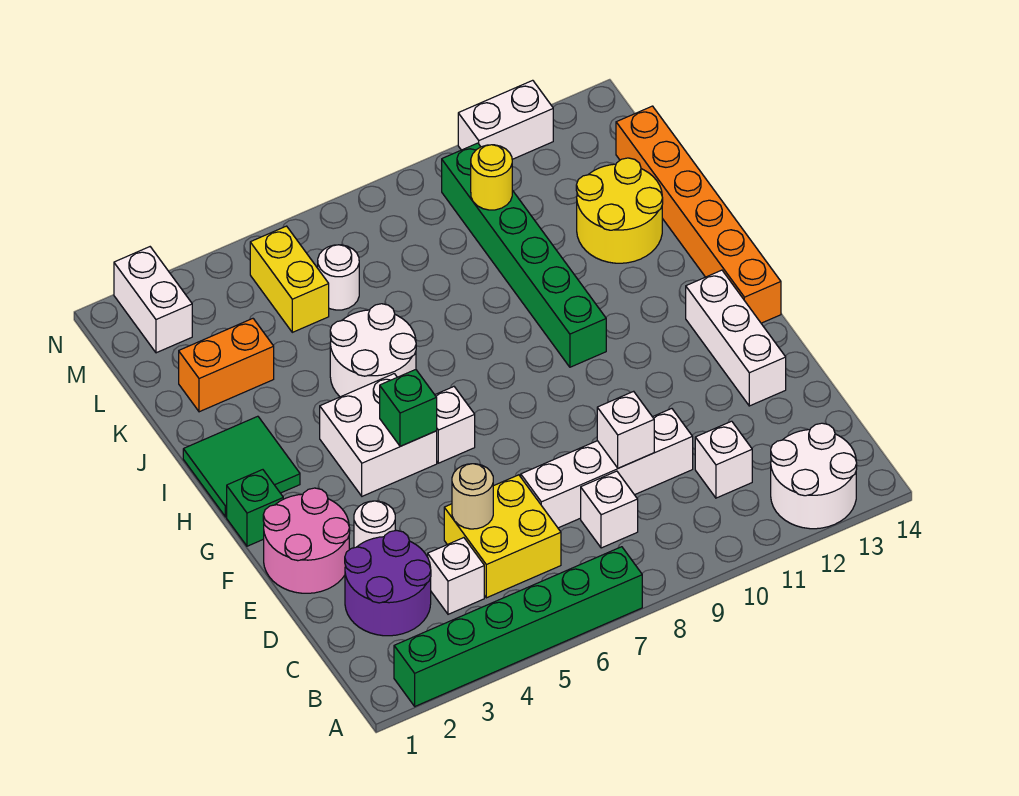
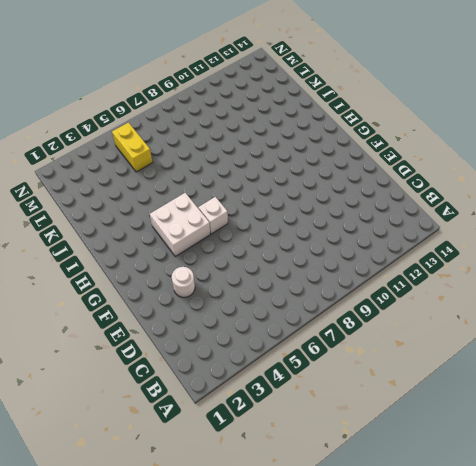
none -> green brick A2:A7 level 1
none -> white round brick A12:B13 level 1
none -> purple round brick C2:D3 level 1

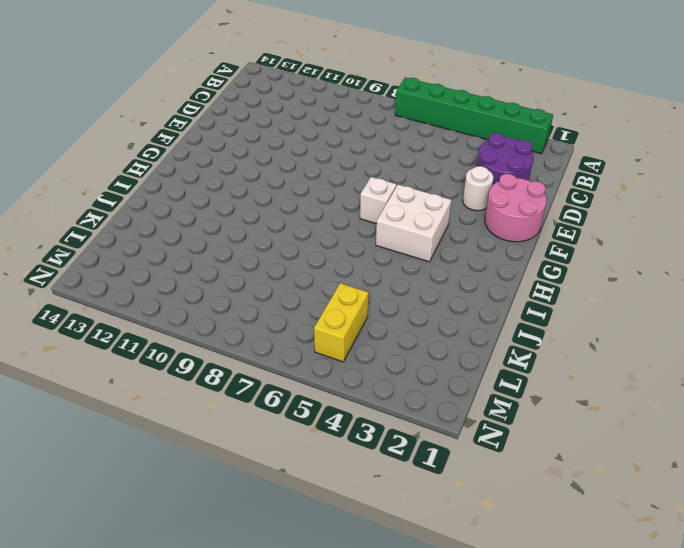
none -> white round brick A12:B13 level 1
none -> white brick C4 level 1
none -> yellow brick C5:D6 level 1

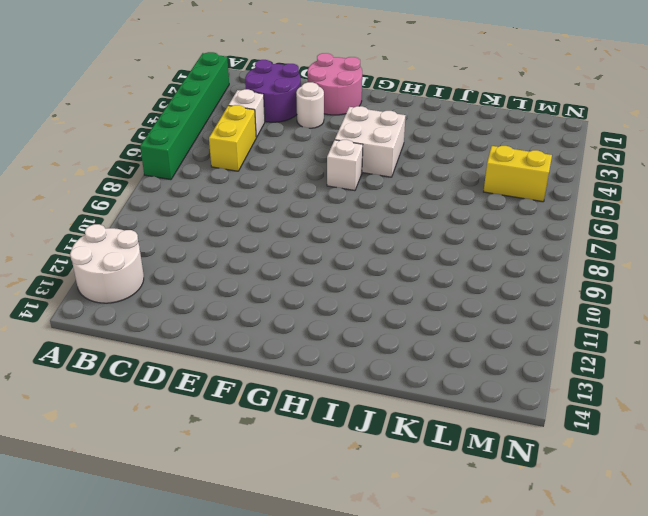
yellow brick C5:C6 level 1 -> yellow brick C5:D6 level 1
none -> white brick C8 level 1
none -> white brick C11 level 1
none -> white brick D7:D10 level 1

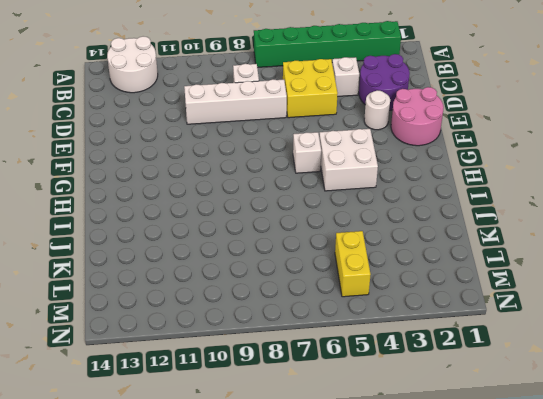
none -> white brick C11 level 1
none -> white brick E13:G13 level 1
none -> green brick G1 level 1

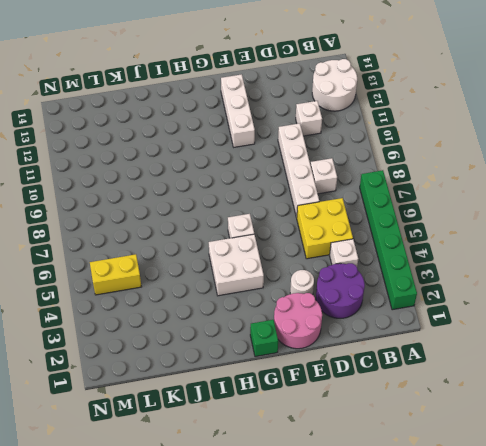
white brick F11:F13 level 1 -> white brick E13:G13 level 1
none -> orange brick G14:L14 level 1
none -> green tile H1:I2 level 1
none -> green brick H10:M10 level 1

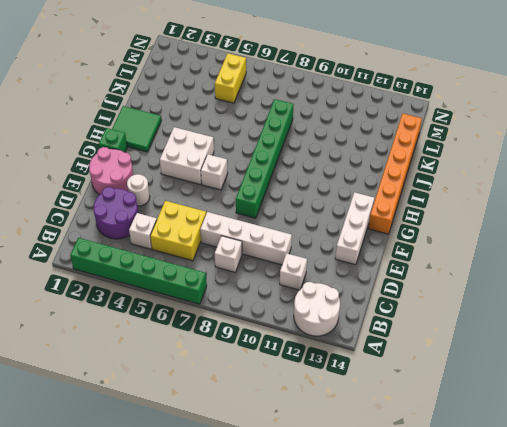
green brick F8:K8 level 1 -> green brick H10:M10 level 1
none -> white round brick I5:J6 level 1
none -> yellow round brick J12:K13 level 1
none -> orange brick K2:K3 level 1

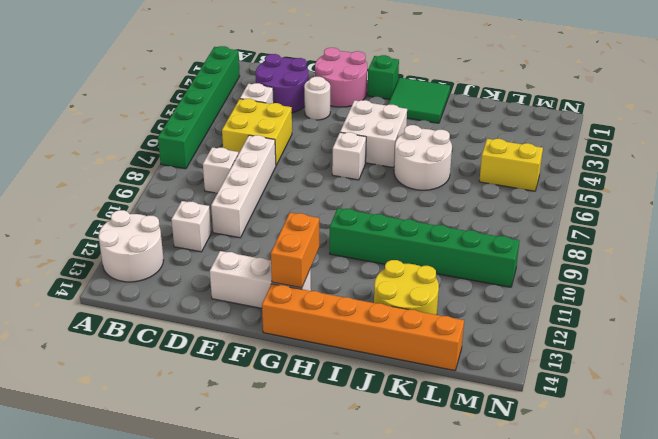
orange brick G12:G13 level 2 -> orange brick K2:K3 level 1
none -> white round brick L6 level 1
none -> white brick M2:N2 level 1
none -> white brick N11:N12 level 1

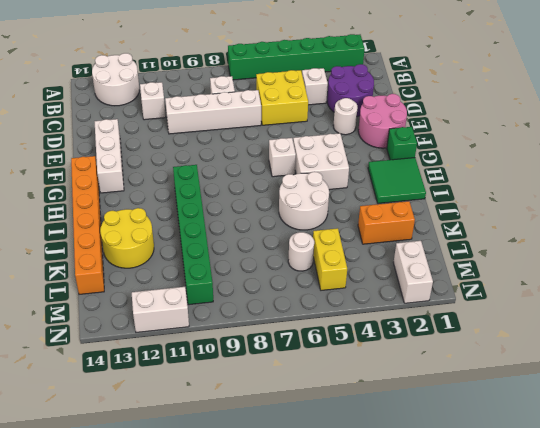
none -> tan round brick D5 level 2
none -> white brick D9 level 2
none -> green brick G5 level 2

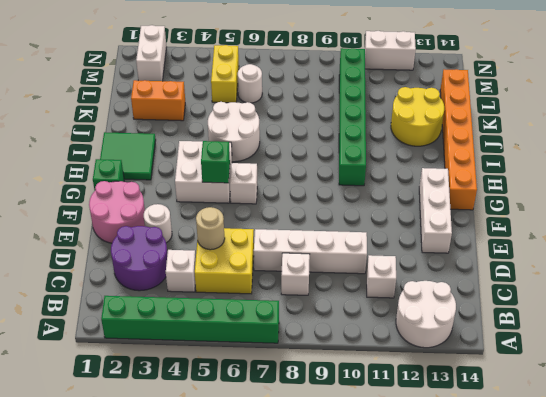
none -> white brick D9 level 2
none -> yellow round brick L10 level 2

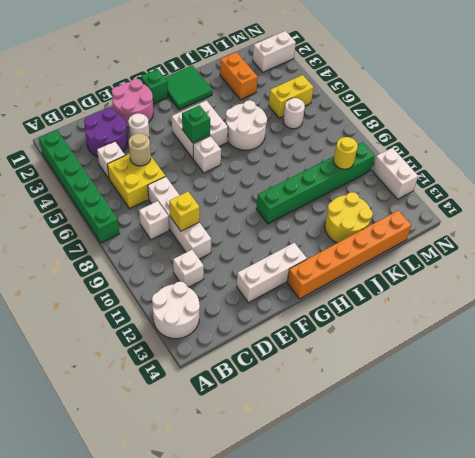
yellow brick D9 level 2 -> white brick D9 level 2

